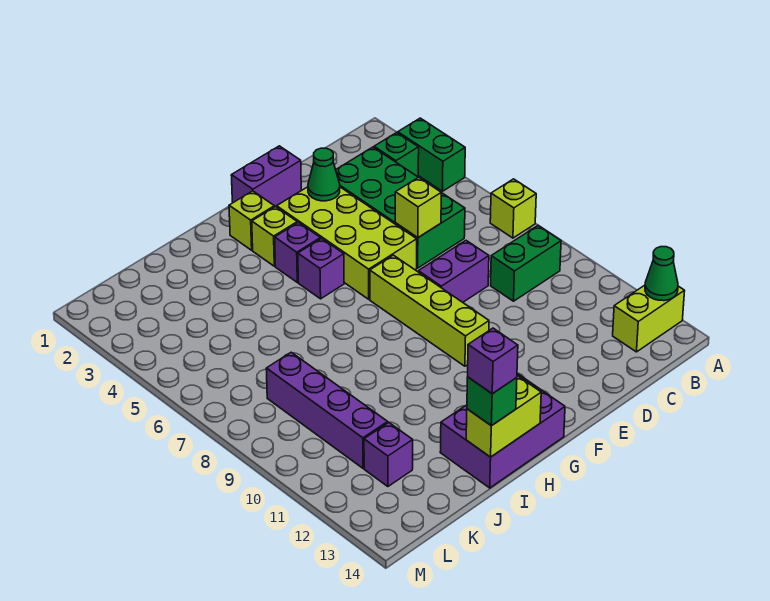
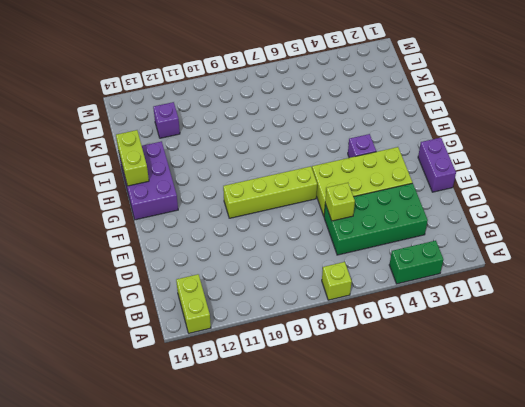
none -> green brick B3 level 1
none -> green brick B9:C9 level 1
none -> purple brick D8:E8 level 1

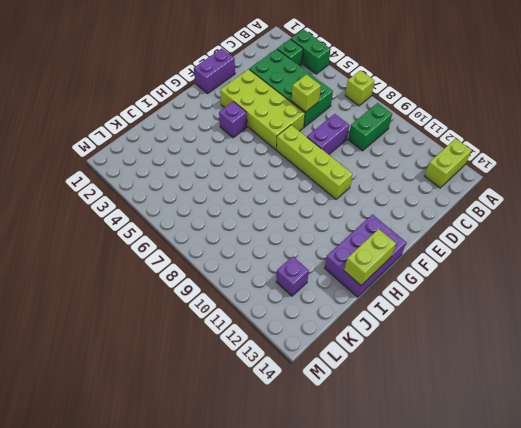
none -> lime brick G2 level 1
none -> lime brick G3 level 1
none -> purple brick G5 level 1

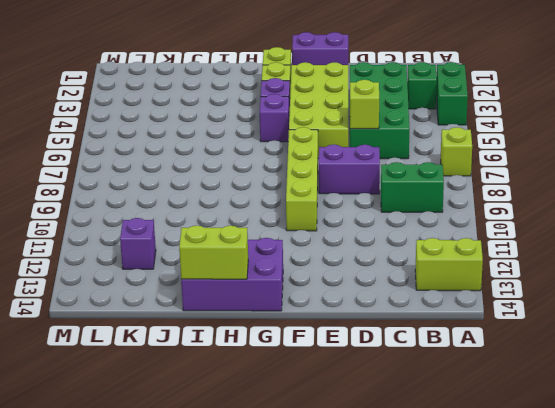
none -> purple brick K8:K11 level 1
none -> green cone A13 level 2
none -> green cone E3 level 2

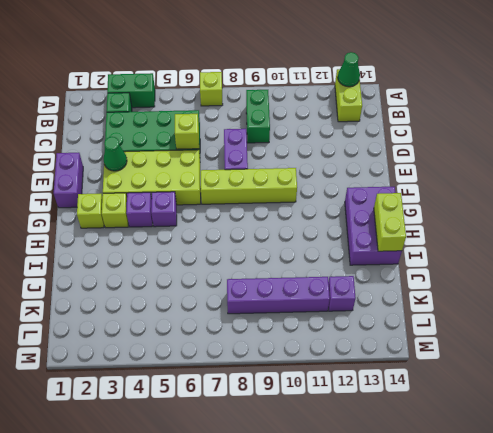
none -> green brick I14 level 3
none -> purple brick I14 level 4

